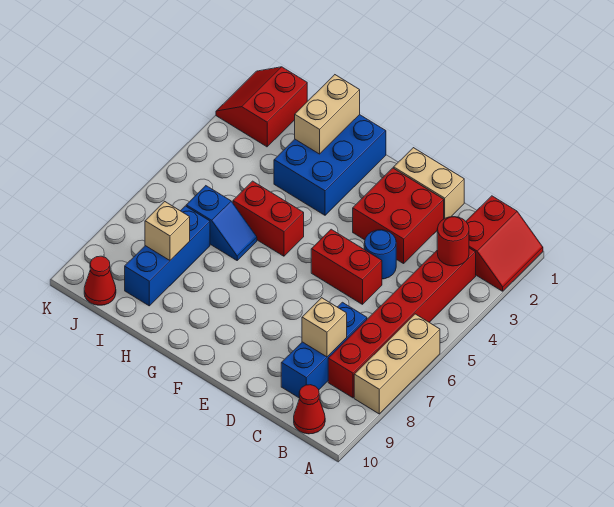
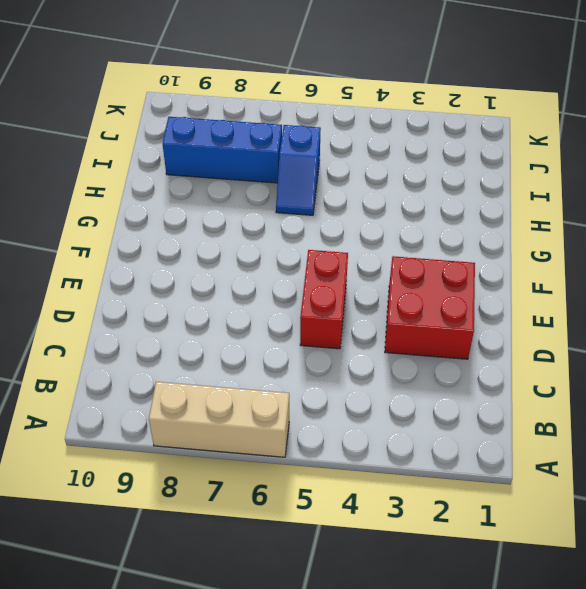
none -> red slope A1:B2 level 1 top B
none -> red brick B3:B8 level 1
none -> red cone B10 level 1

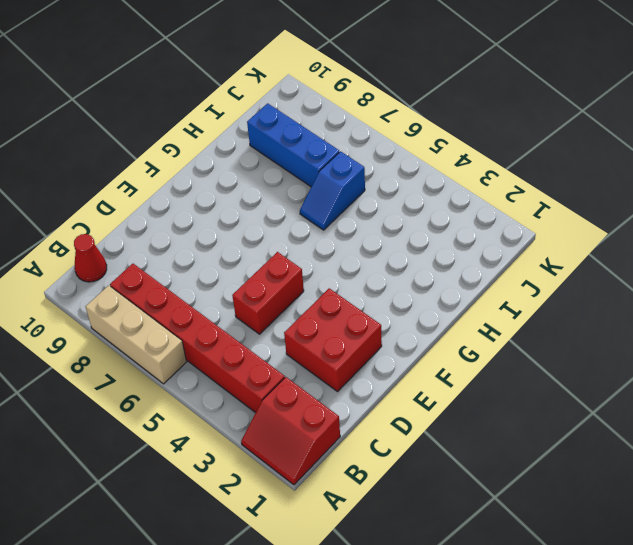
none -> blue brick C7:C9 level 1
none -> tan brick D1:E1 level 1
none -> blue round brick D4 level 1

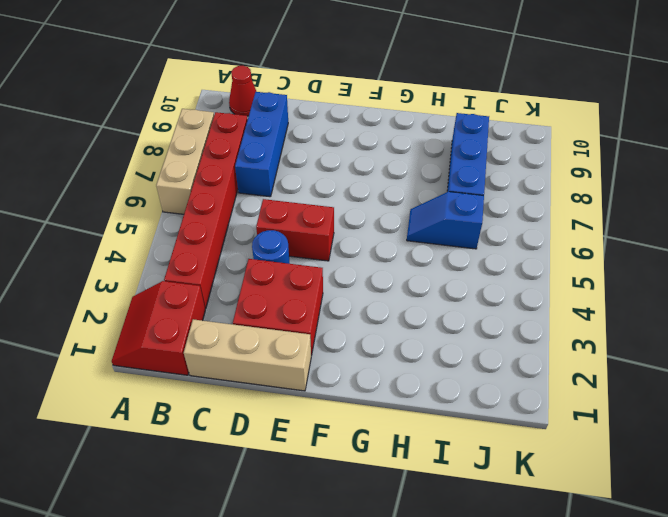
tan brick C1:E1 level 1 -> tan brick D1:E1 level 1
none -> blue brick G1:H3 level 1
none -> red brick G5:H5 level 1
none -> red slope J1:K2 level 1 top J

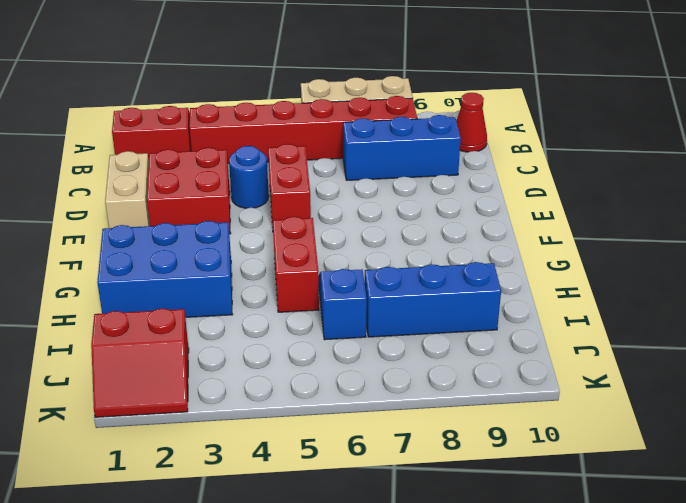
none -> red cone J10 level 1
none -> red round brick B3 level 2
none -> tan brick C8 level 2

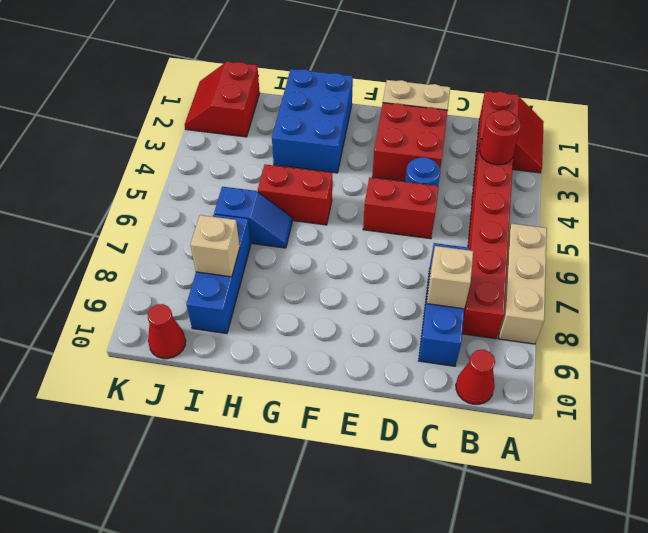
none -> tan brick H1:H2 level 2

